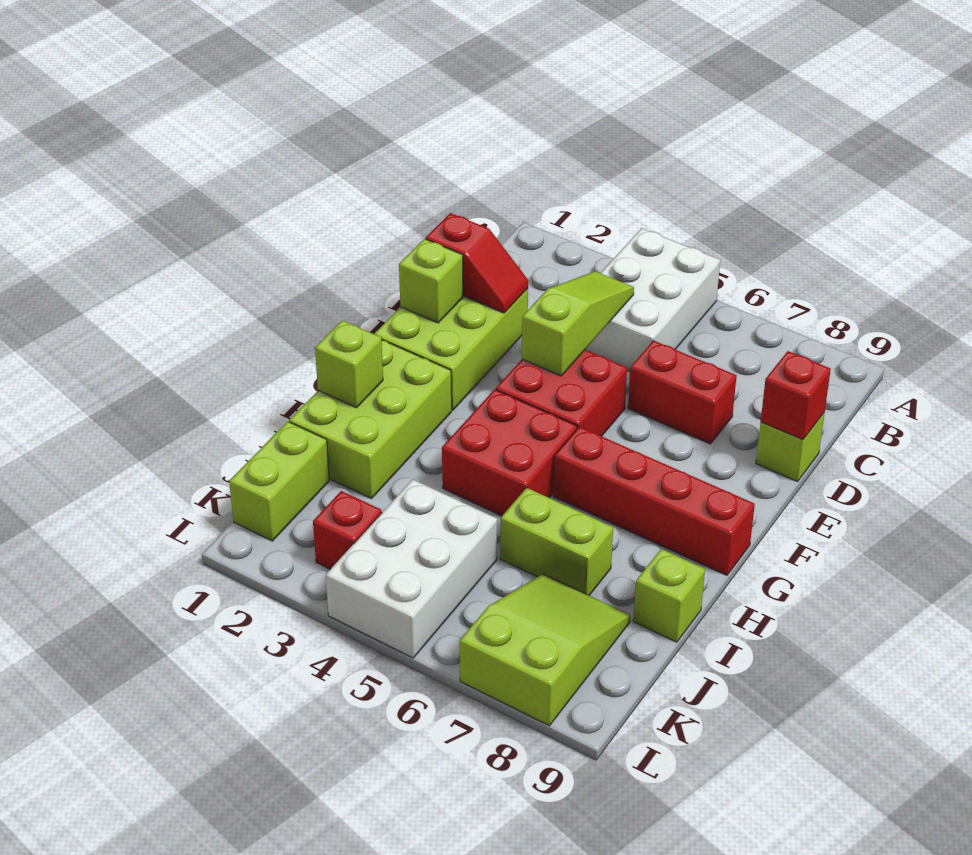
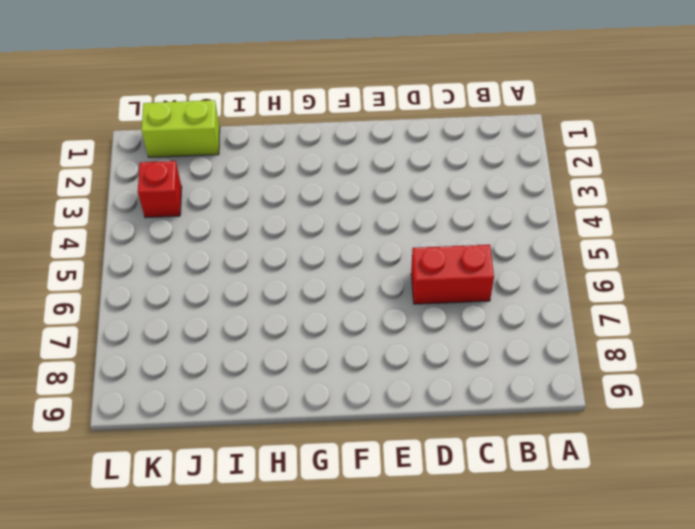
red brick C6:D6 level 1 -> red brick D6:D7 level 1
none -> white brick A4:C5 level 1
none -> lime brick D1:F2 level 1
none -> lime brick D9 level 1

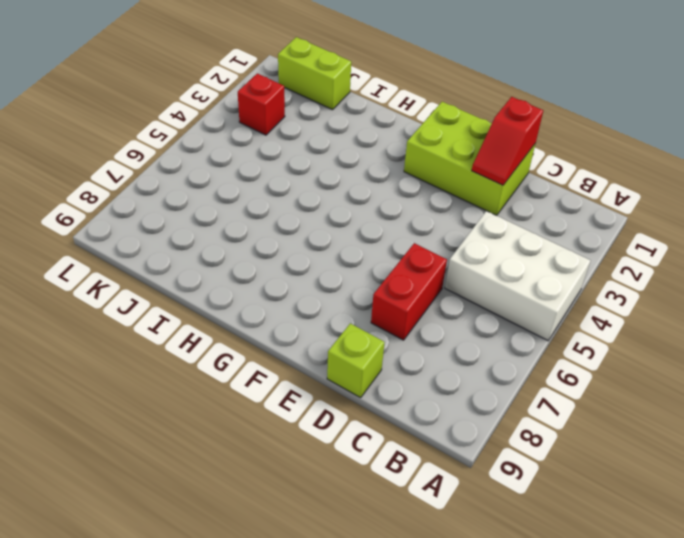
none -> red brick E4:F5 level 1
none -> lime brick G1:I2 level 1
none -> red brick G4:H5 level 1

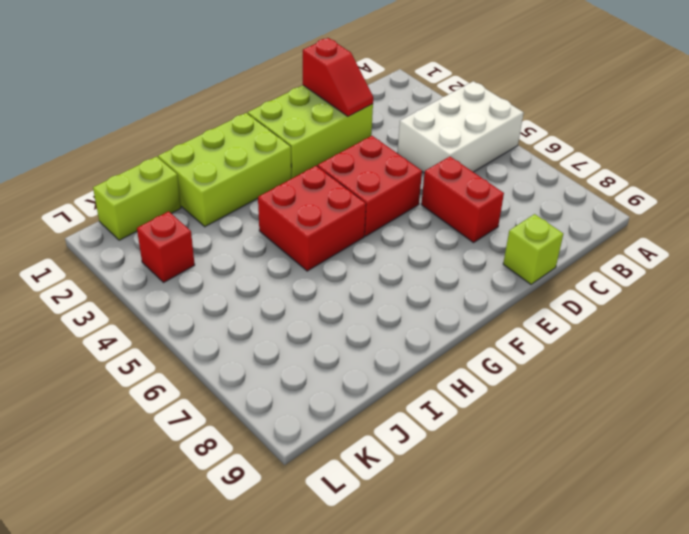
none -> red brick G6:G9 level 1
none -> lime brick I6:I7 level 1
none -> lime brick I9 level 1

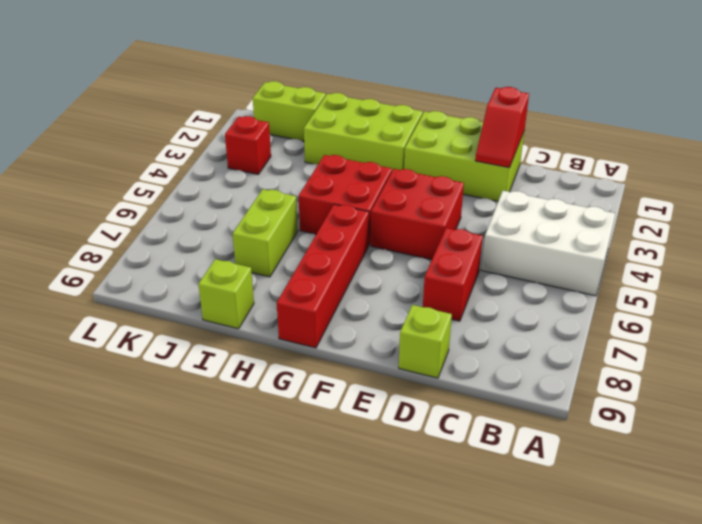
none -> white brick J4:L5 level 1
none -> lime slope J7:L8 level 1 top L
none -> lime slope C4:E4 level 2 top E

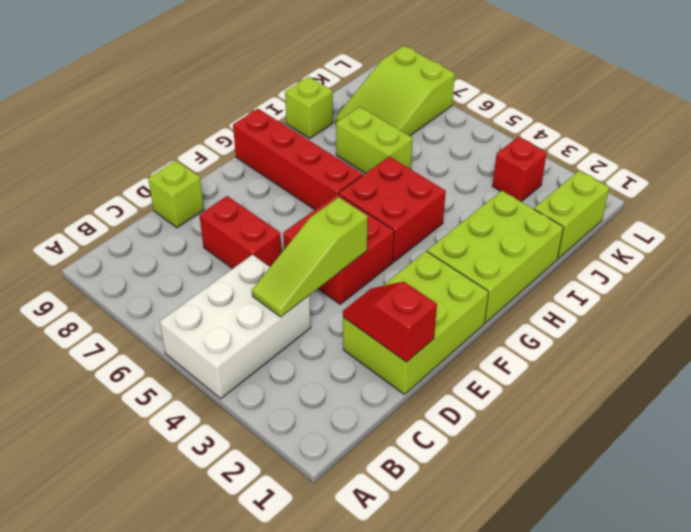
none -> white brick J4:L5 level 1
none -> red brick D9 level 2
none -> lime brick E1 level 2

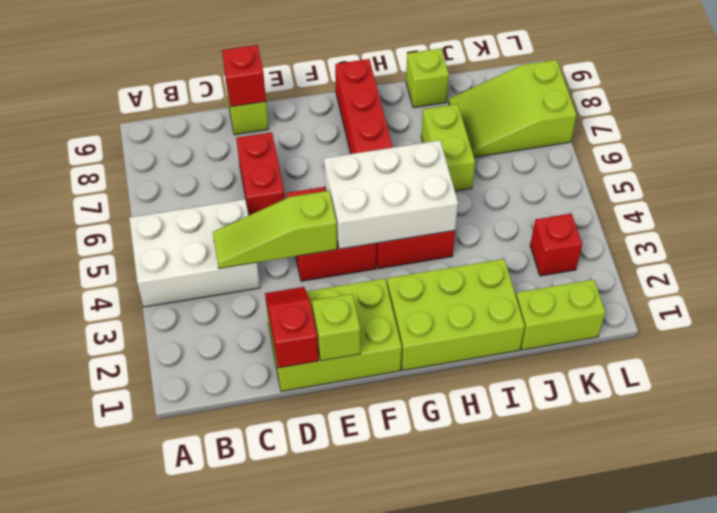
white brick F4:H5 level 2 -> white brick J4:L5 level 1
none -> lime brick H1 level 2

